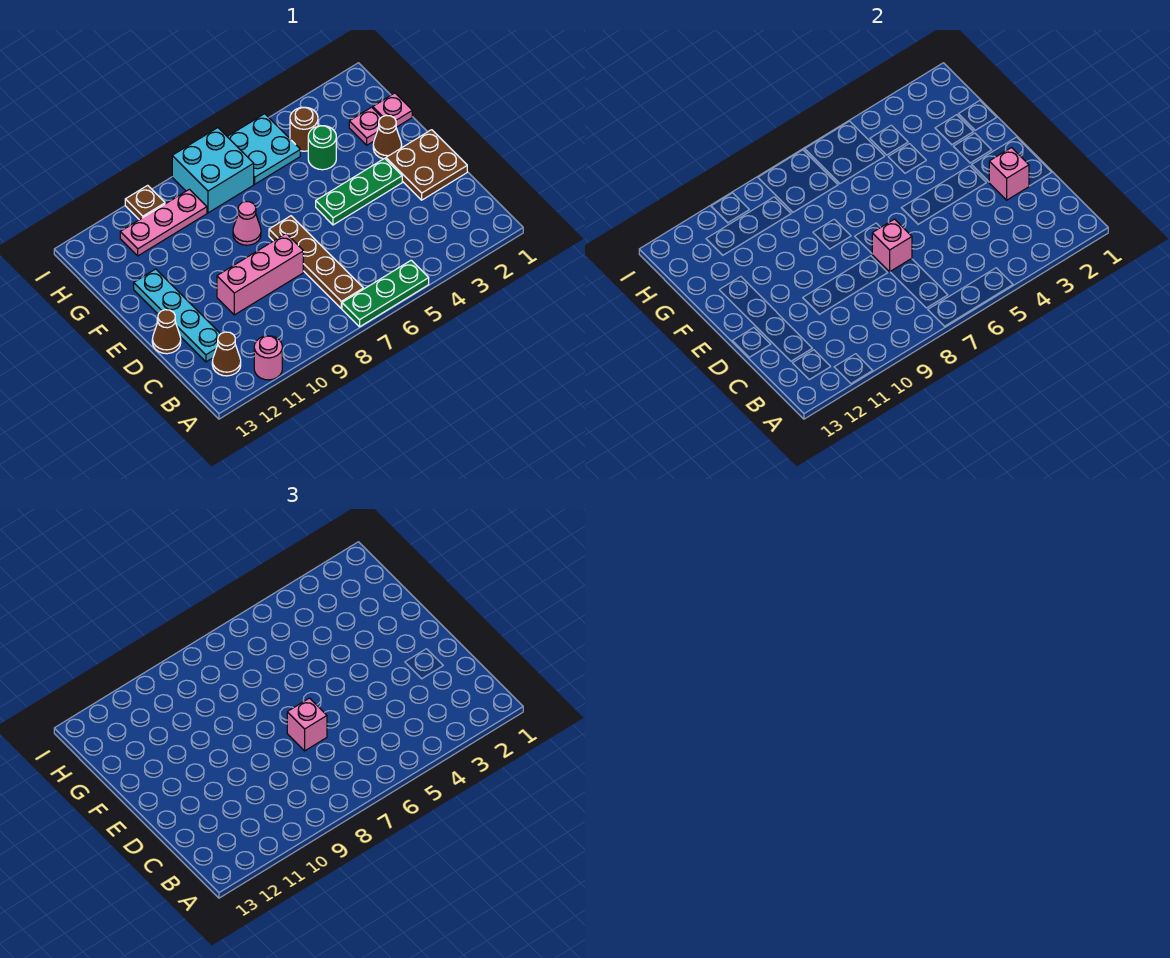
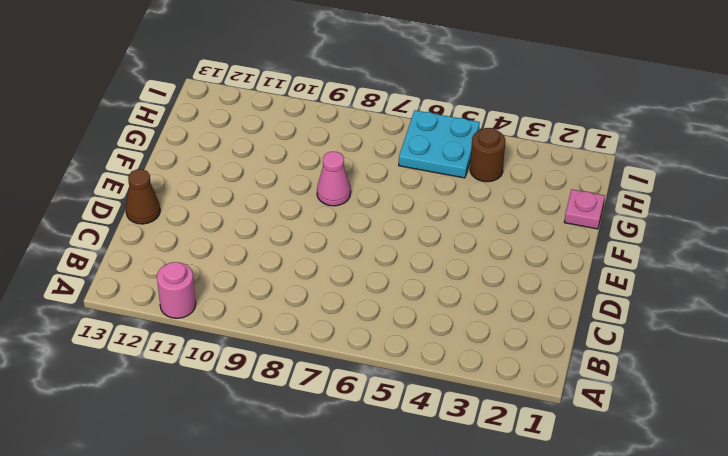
none -> green plate A5:A7 level 1
none -> brown plate B7:E7 level 1
none -> brown cone B12 level 1

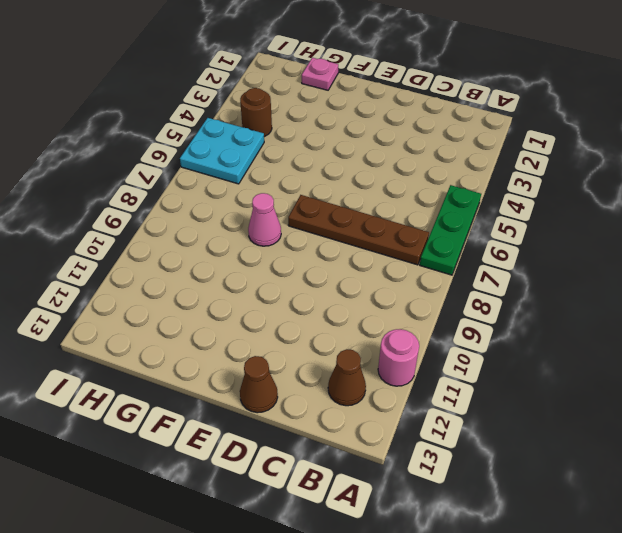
none -> cyan plate C12:F12 level 1
none -> brown plate D1:E2 level 1
none -> pink brick D8:D10 level 1

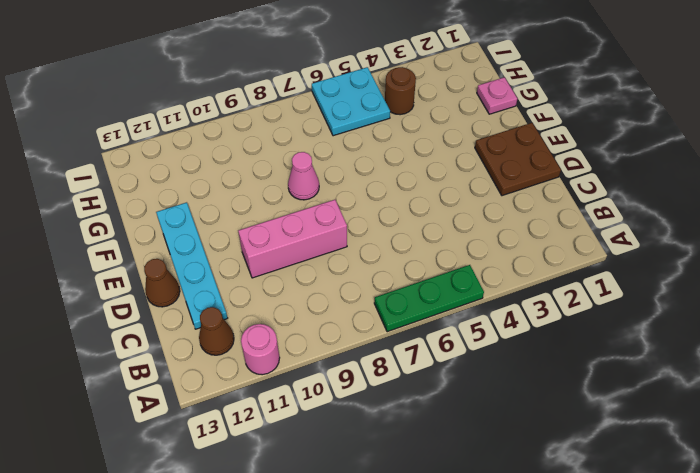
none -> brown plate B7:E7 level 1
none -> green plate E3:E5 level 1
none -> brown cone F2 level 1

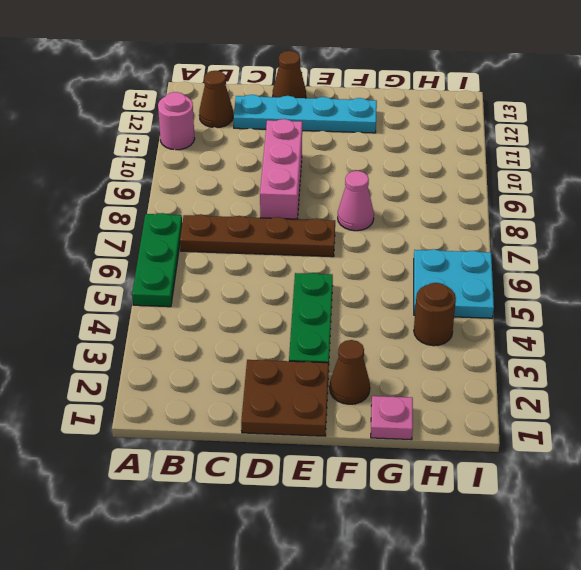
none -> pink plate G2 level 1
none -> green round brick G4 level 1
none -> cyan brick H7:I8 level 1

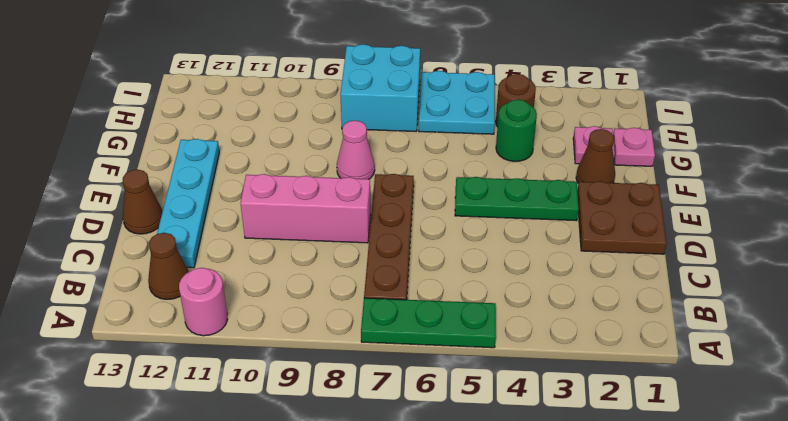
none -> pink plate H9:H11 level 1
none -> brown plate I10 level 1
none -> pink brick D2 level 2

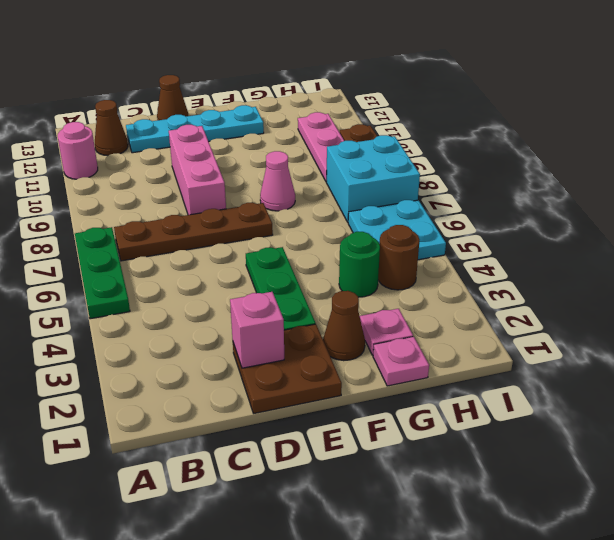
none -> pink brick D7 level 2
none -> pink brick D7 level 3

